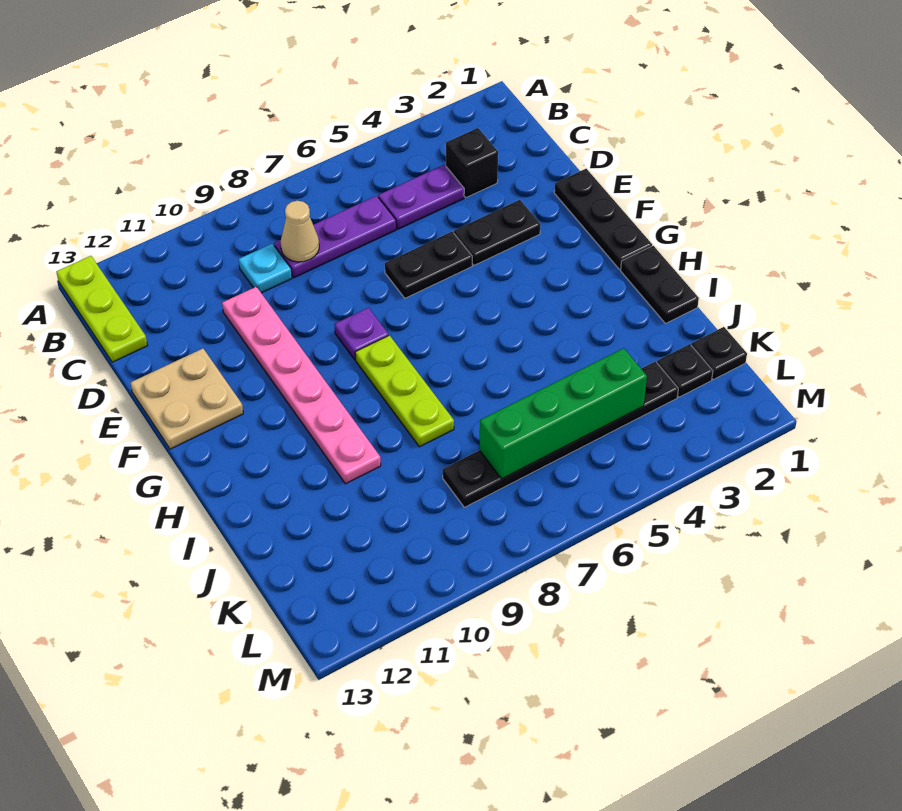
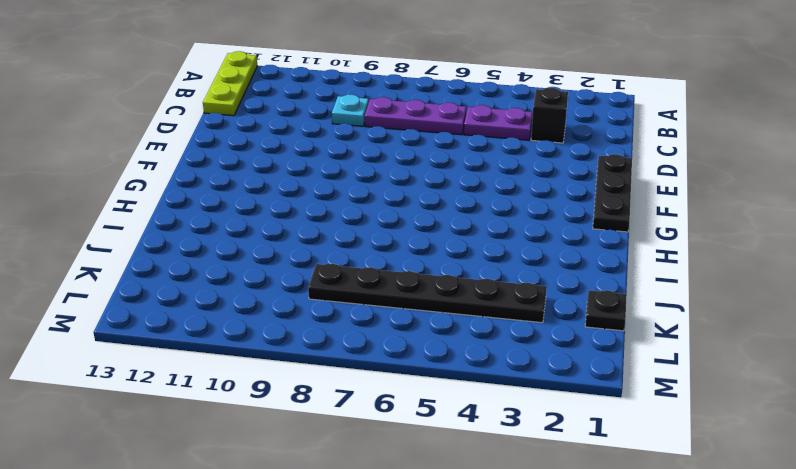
none -> pink plate D10:I10 level 1
none -> black plate E3:E4 level 1
none -> black plate E5:E6 level 1

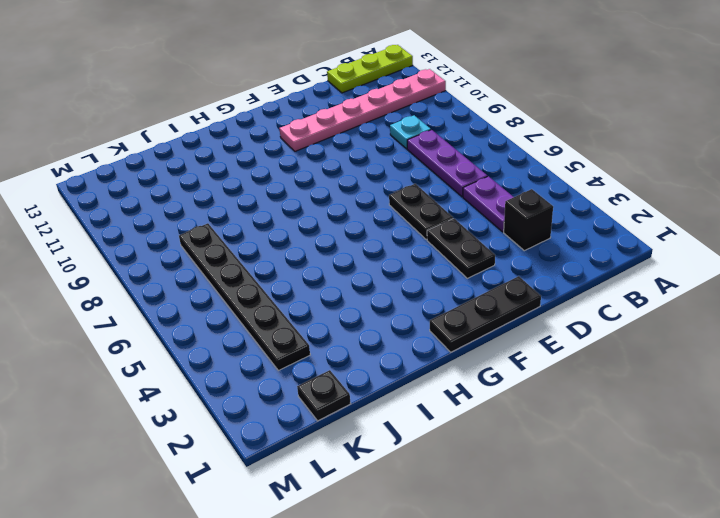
pink plate A11:F11 level 1 -> pink plate D10:I10 level 1
none -> tan plate E12:F13 level 1
none -> purple plate F8 level 1
none -> lime plate G8:I8 level 1

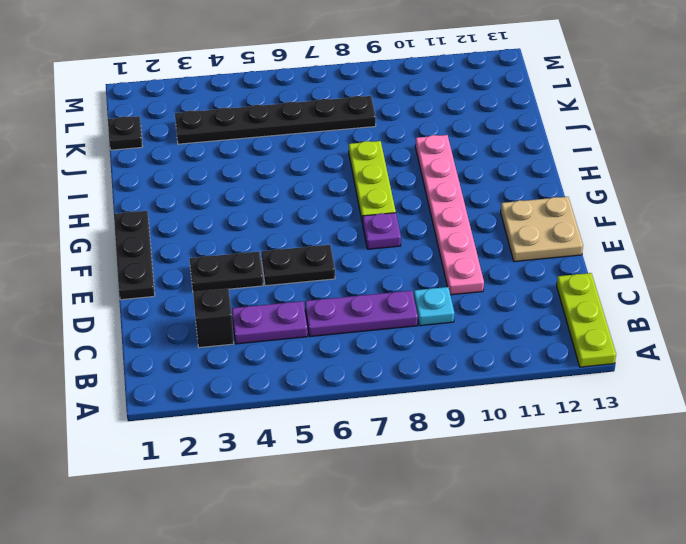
none -> black plate H1:I1 level 1
none -> black plate K2 level 1
none -> tan cone C8 level 2

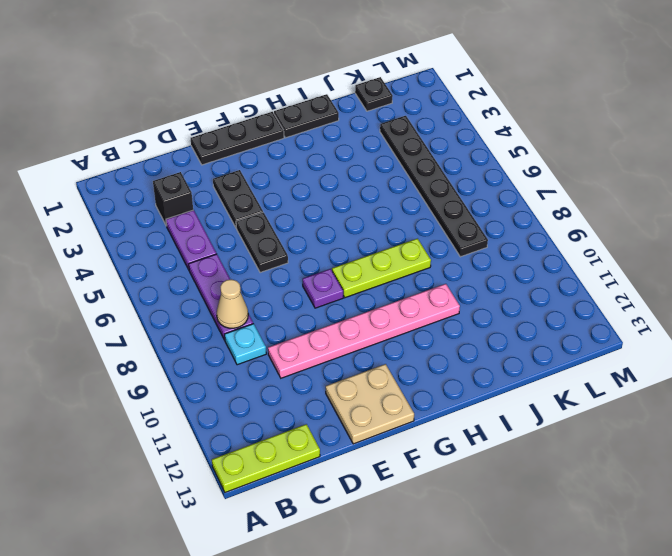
none -> black plate K2 level 1
none -> green brick K4:K7 level 2

